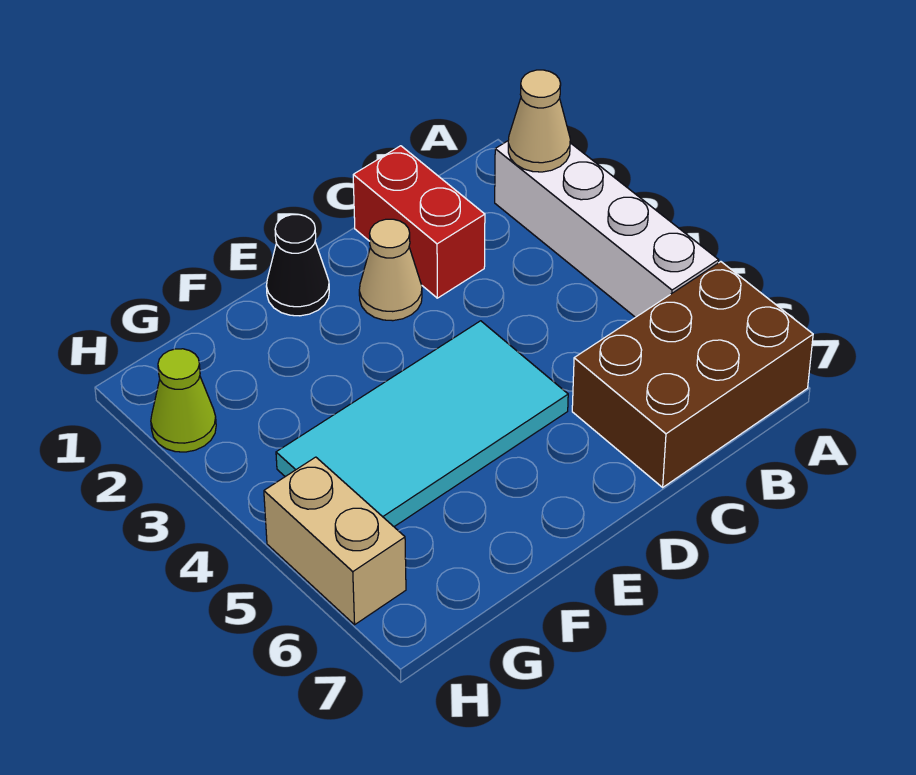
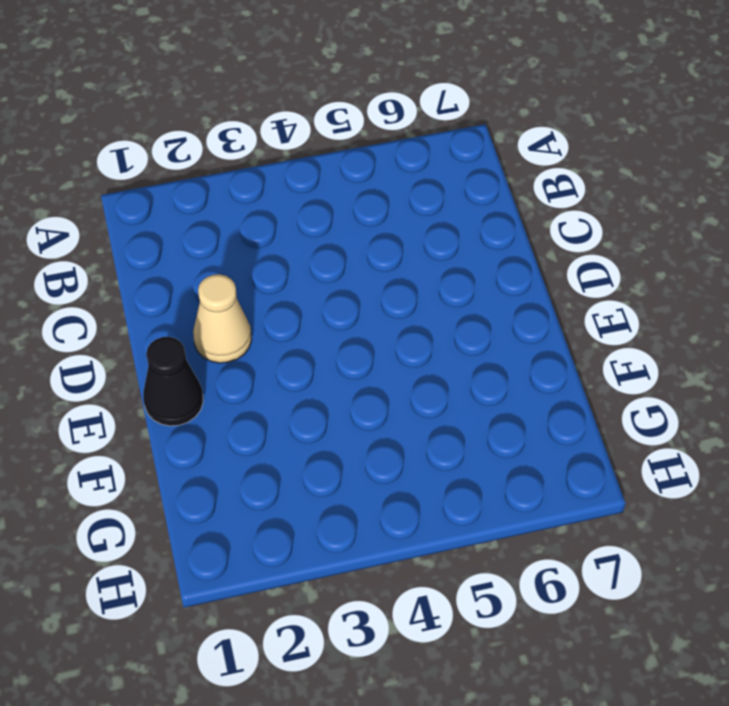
none -> white brick A2:A5 level 1
none -> brown brick A6:C7 level 1

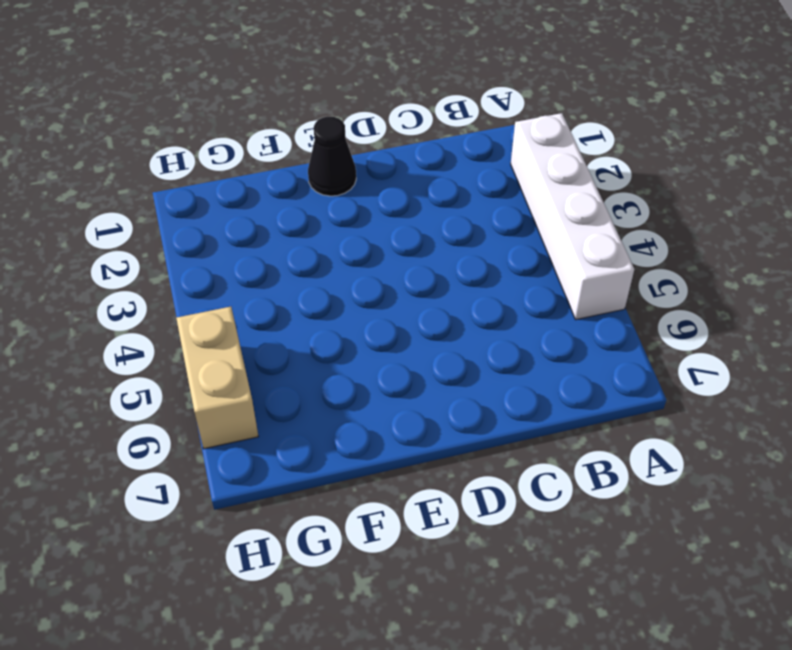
none -> brown brick A6:C7 level 1
none -> red brick C1:C2 level 1

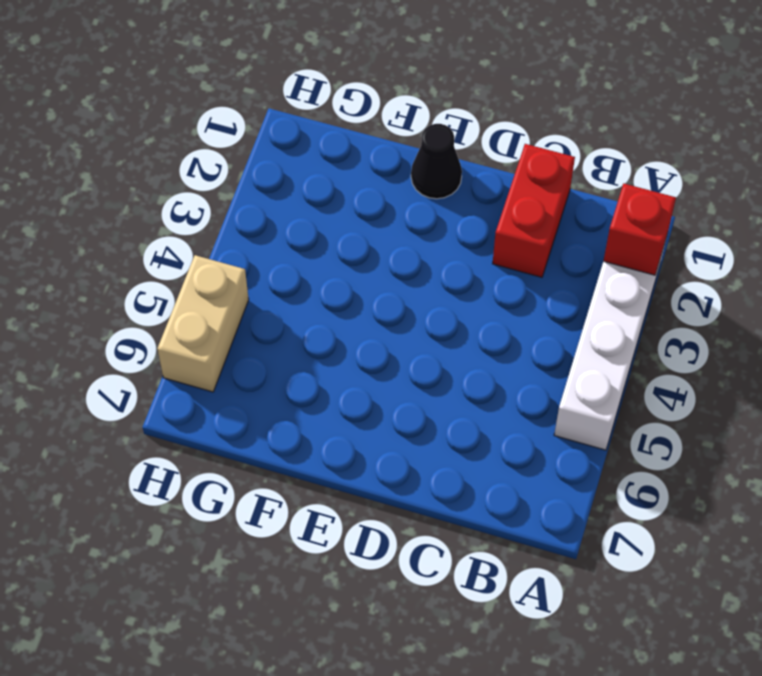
red brick A2 level 2 -> tan cone A2 level 2
none -> brown brick A6:C7 level 1
none -> tan cone D2 level 1

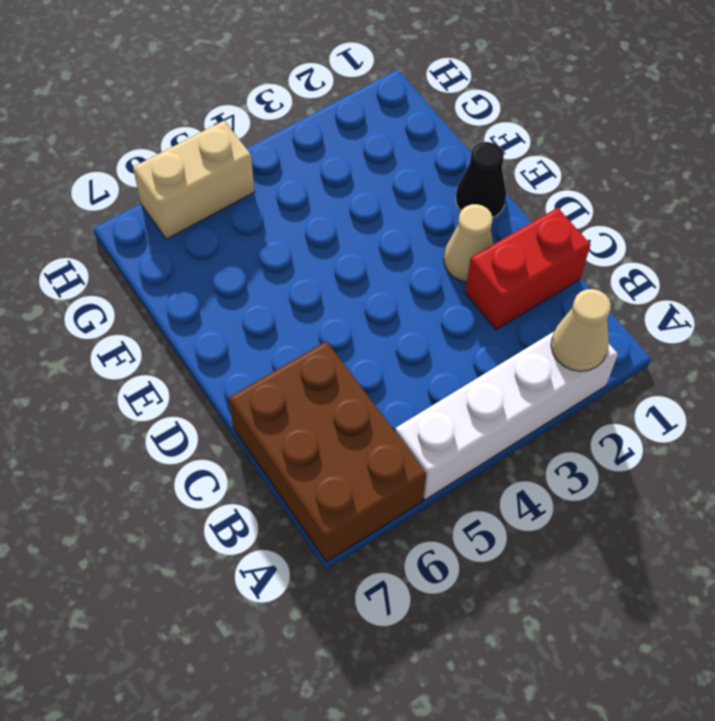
none -> cyan tile D4:G5 level 1
none -> lime cone H2 level 1

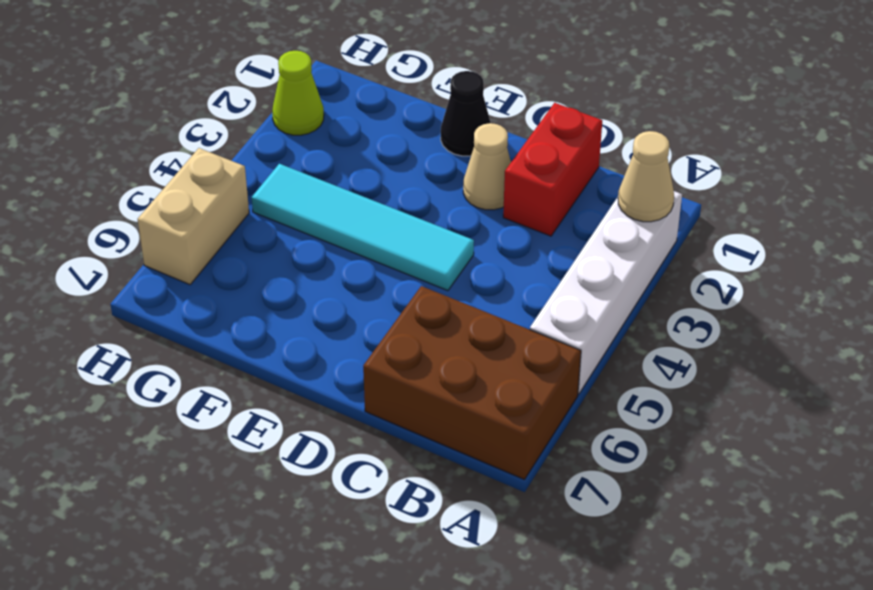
cyan tile D4:G4 level 1 -> cyan tile D4:G5 level 1

